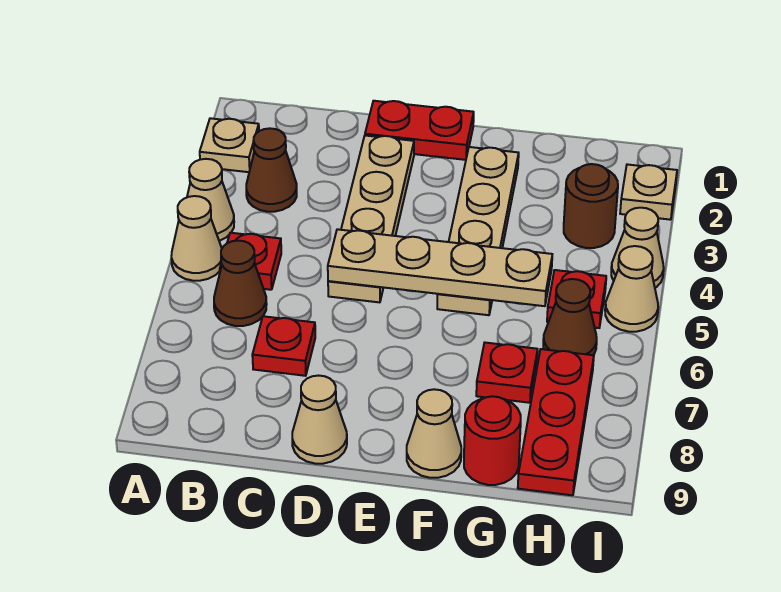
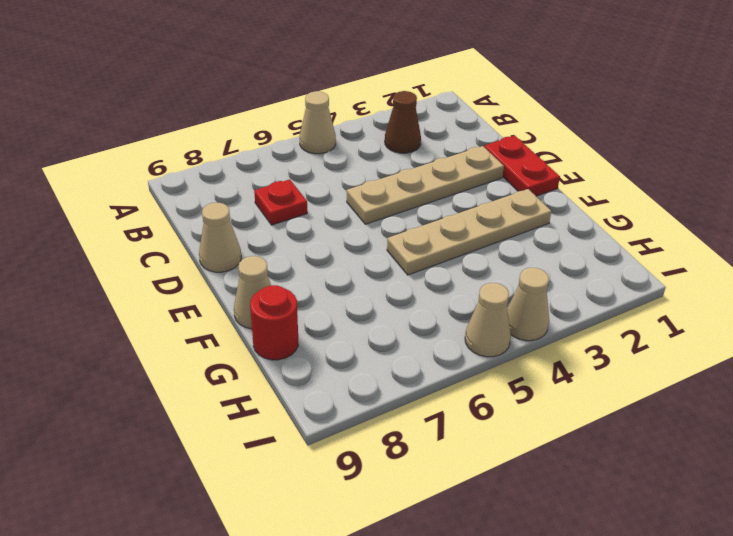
none -> tan plate A2 level 1
none -> tan cone A4 level 1
none -> red plate B5 level 1

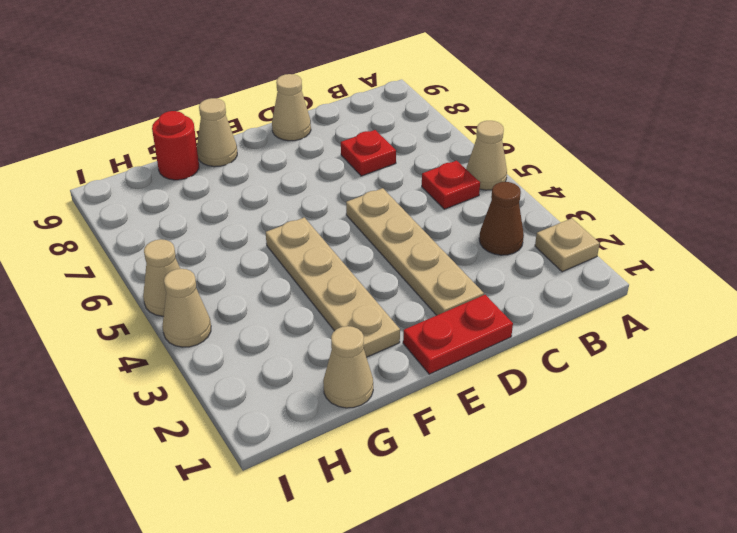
tan cone G1 level 1 -> tan cone A4 level 1
none -> brown cone B6 level 1
none -> red plate G7 level 1
none -> brown round brick H3 level 1

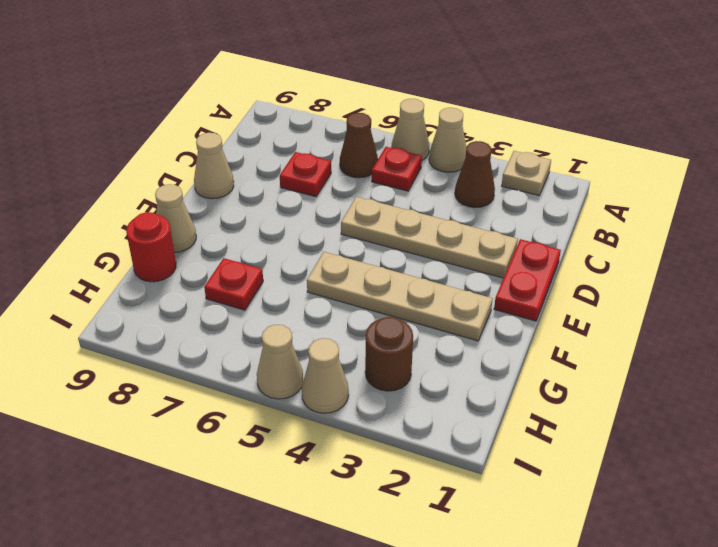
none -> red plate H5 level 1
none -> brown cone H6 level 1
none -> red plate H7:H9 level 1

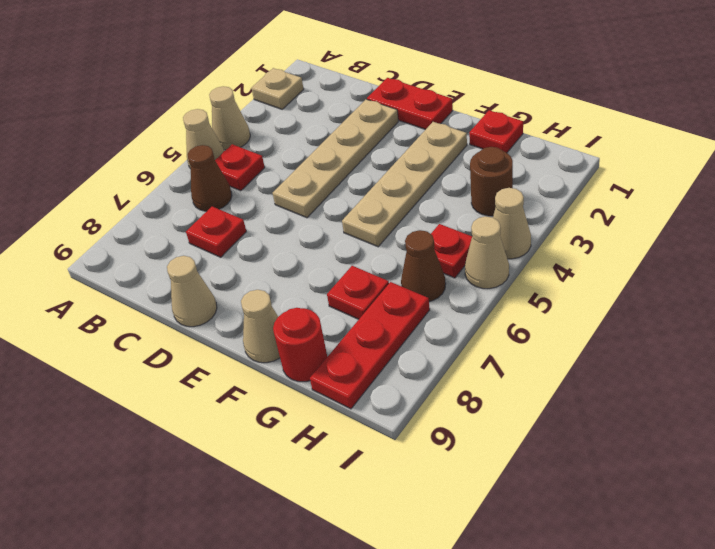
red plate G1 level 1 -> none
none -> brown cone B3 level 1
none -> tan plate I2 level 1
none -> tan plate D5:G5 level 2

